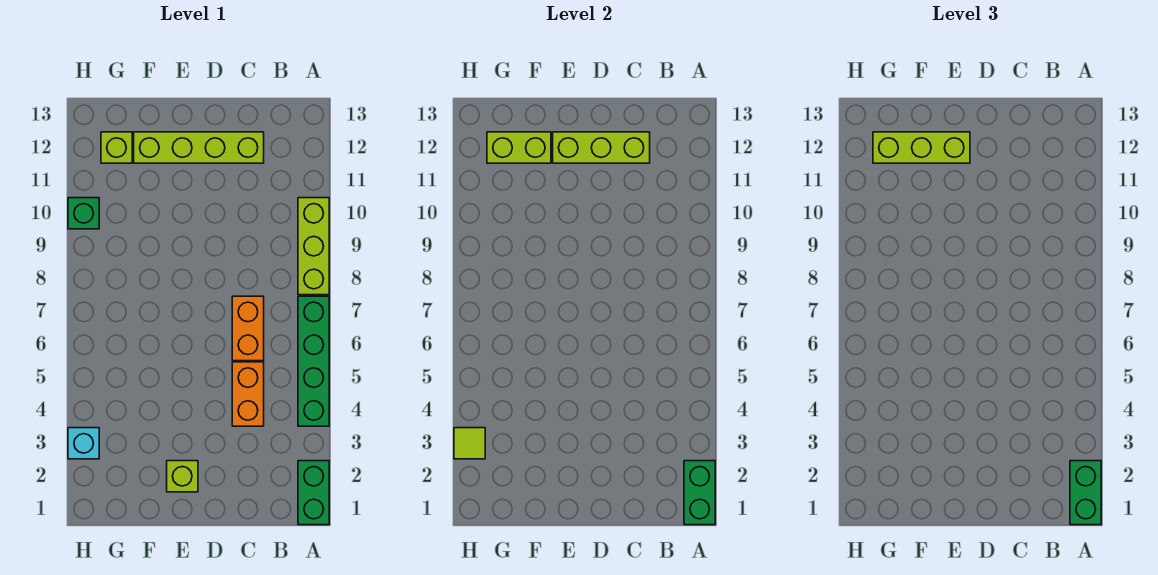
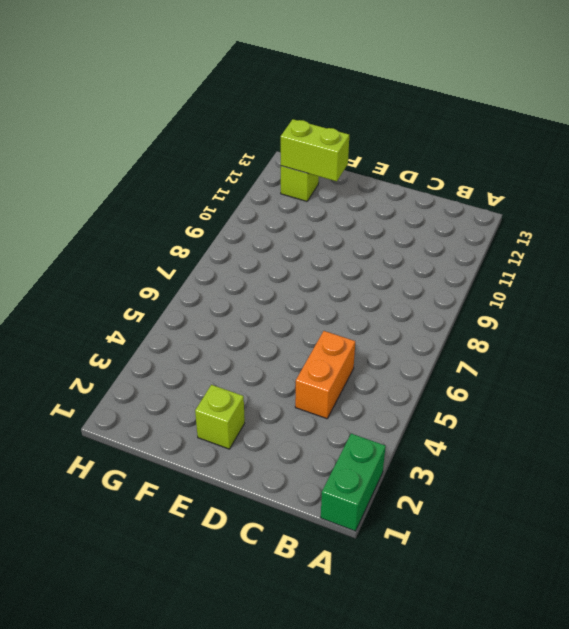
none -> green brick A4:A7 level 1
none -> lime brick A8:A10 level 1
none -> orange brick C6:C7 level 1

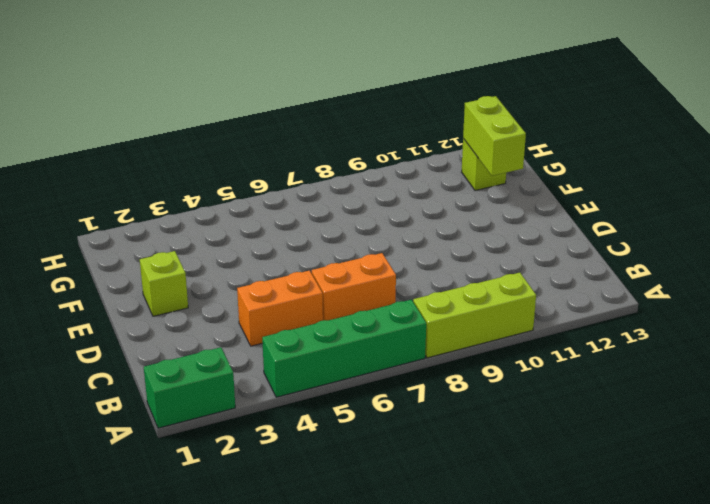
none -> lime brick C12:F12 level 1
none -> cyan brick H3 level 1
none -> green brick H10 level 1

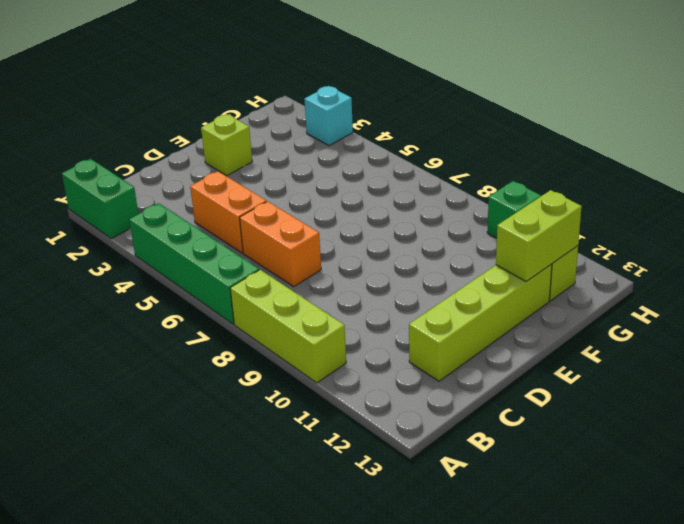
none -> green brick A1:A2 level 2
none -> lime brick C12:E12 level 2
none -> lime tile H3 level 2

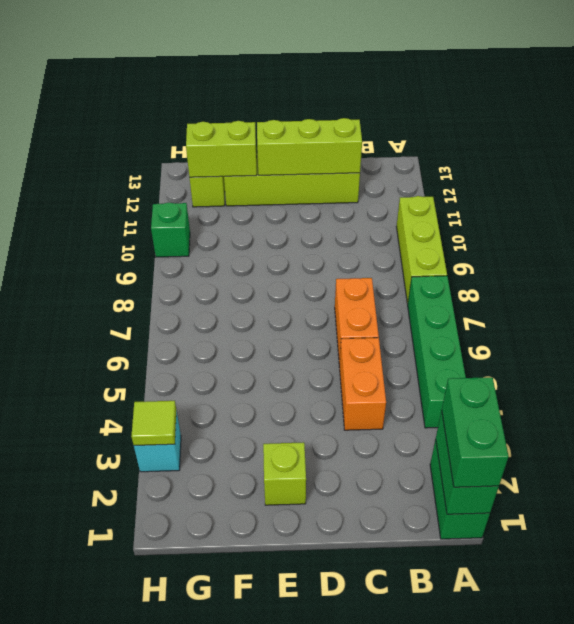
none -> lime brick E12:G12 level 3

